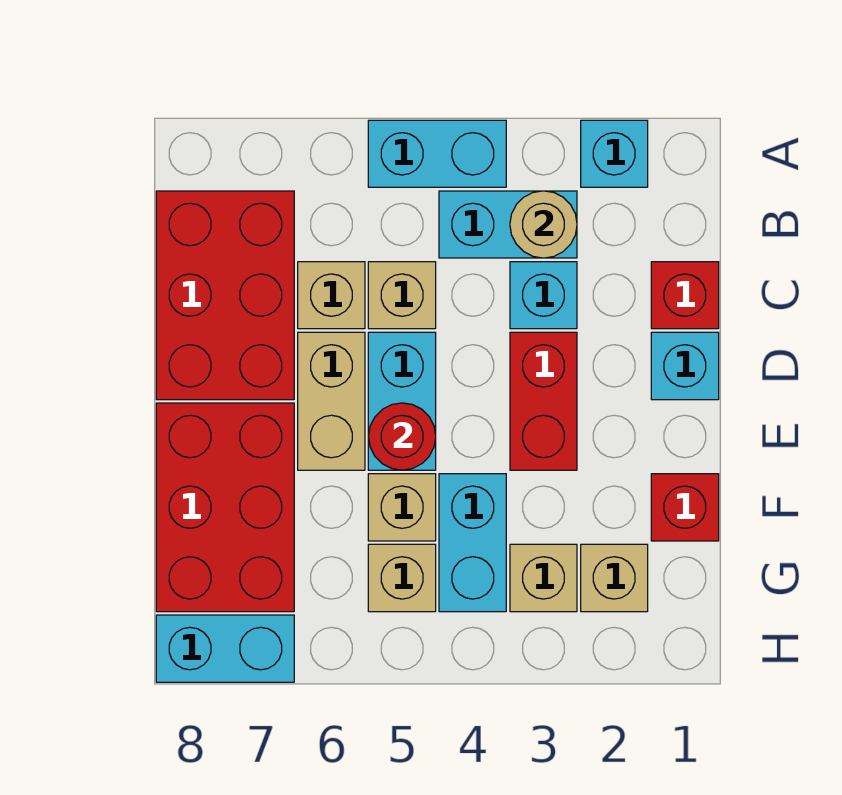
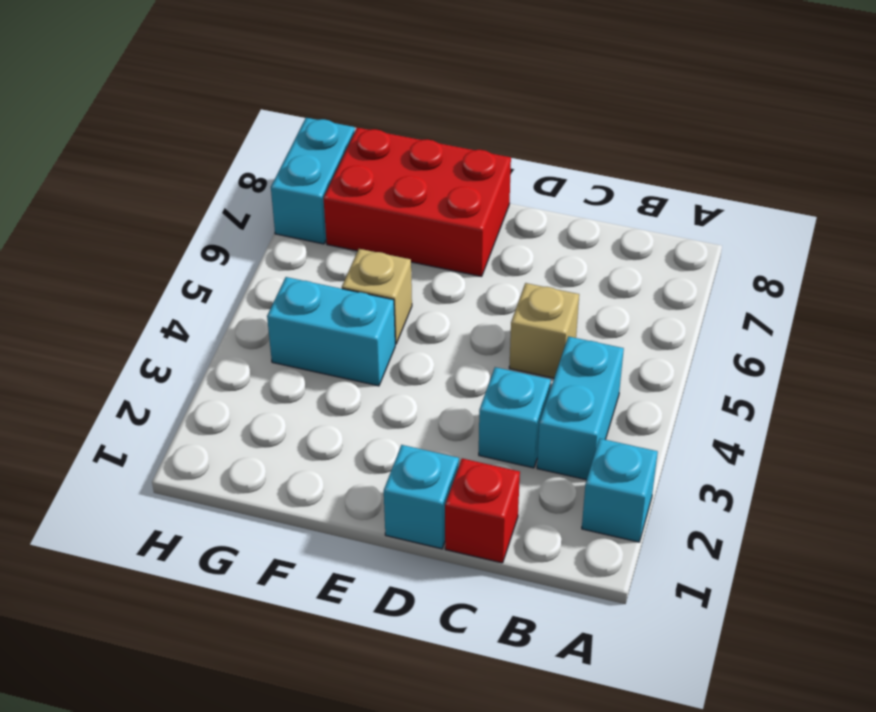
none -> cyan brick A4:A5 level 1
none -> red brick B7:D8 level 1
none -> tan brick C6 level 1

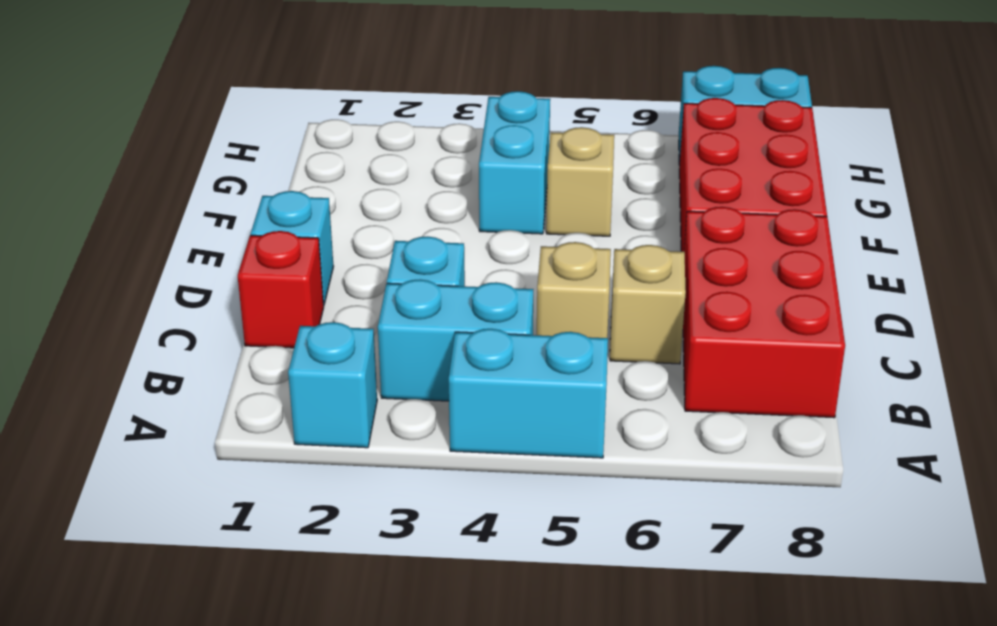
none -> red brick D3:E3 level 1
none -> cyan brick D5:E5 level 1
none -> tan brick D6:E6 level 1

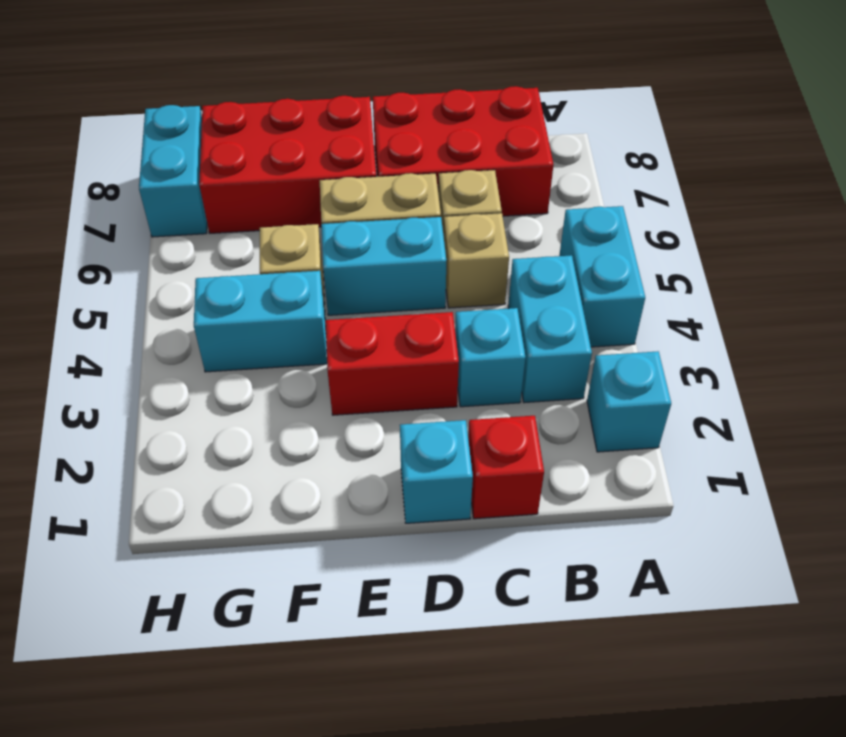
none -> red brick F1 level 1
none -> tan brick G2 level 1
none -> tan brick G3 level 1

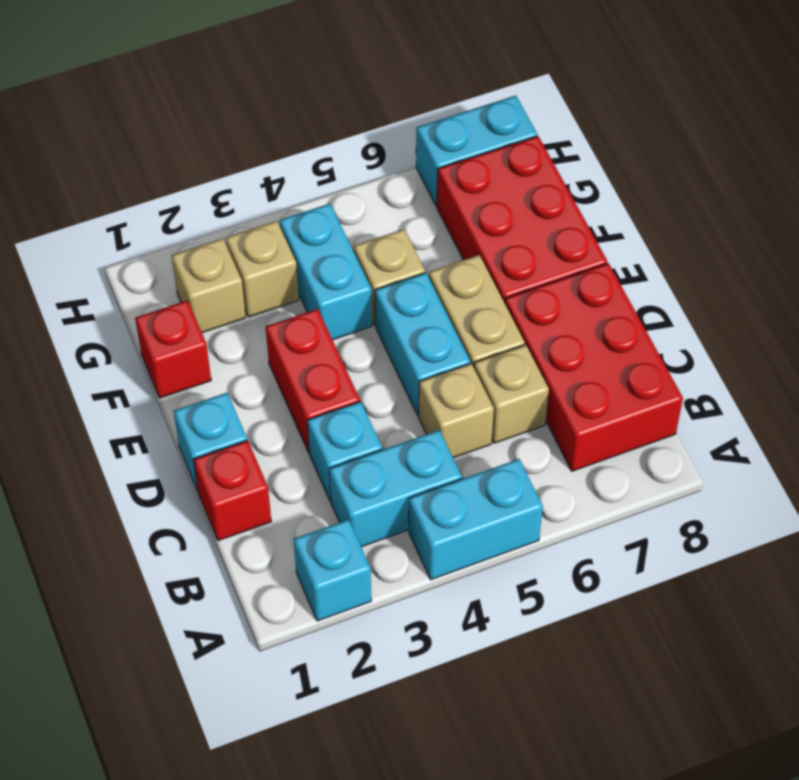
none -> tan brick G5 level 1
none -> tan round brick B3 level 2
none -> red round brick E5 level 2

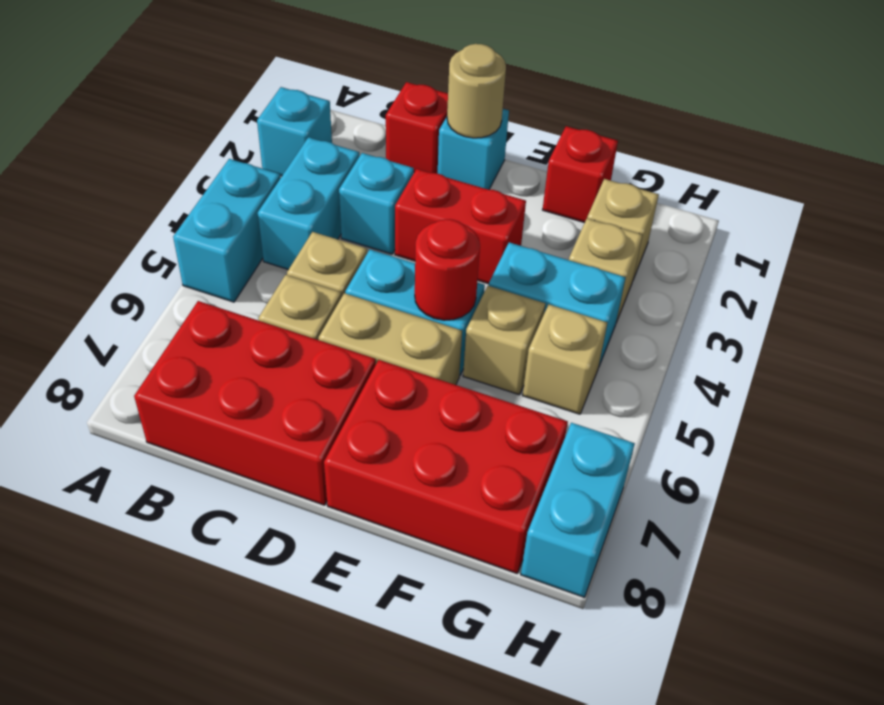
tan round brick D1 level 2 -> tan round brick B3 level 2

